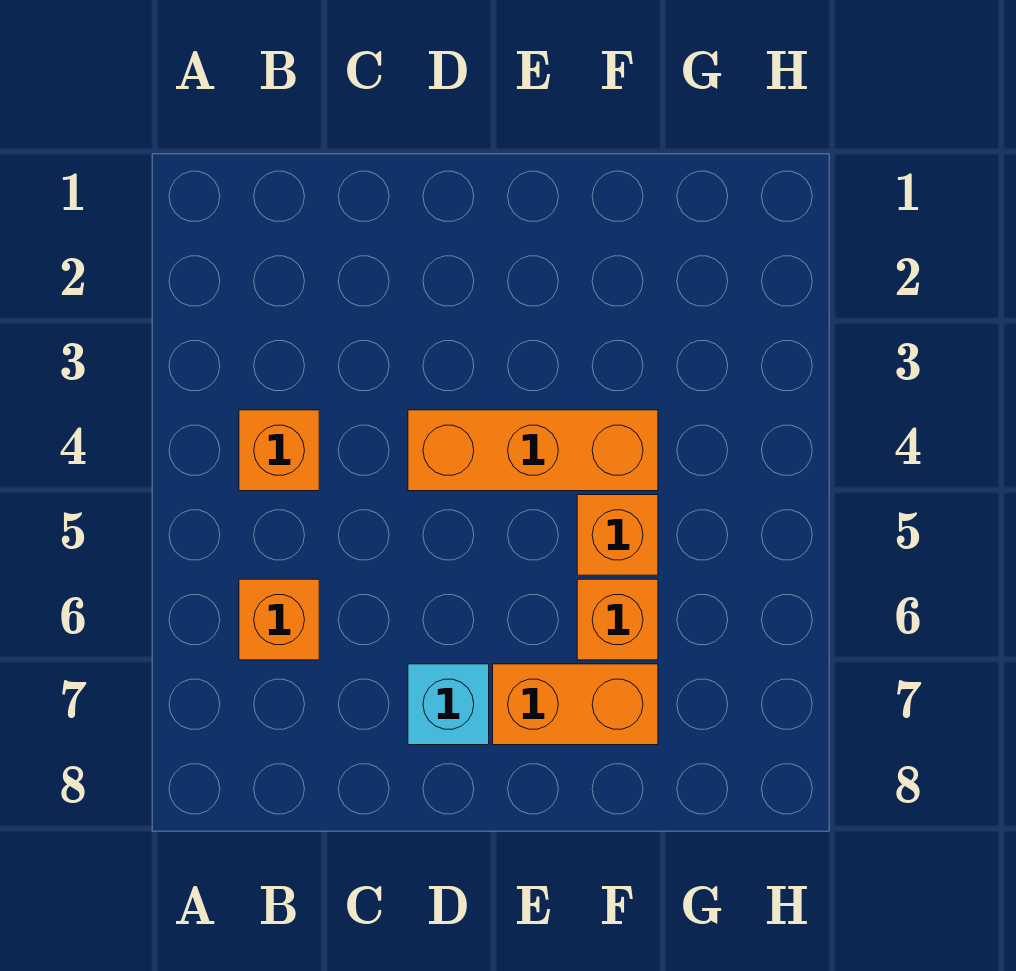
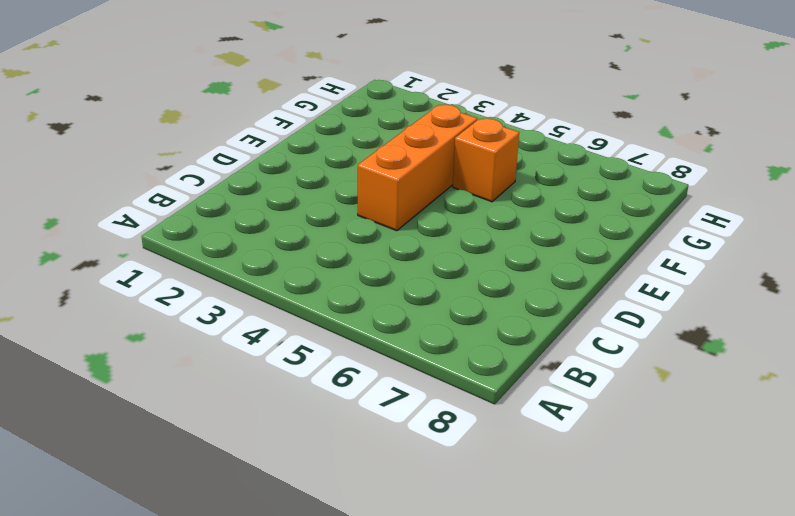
none -> orange brick B4 level 1
none -> orange brick B6 level 1

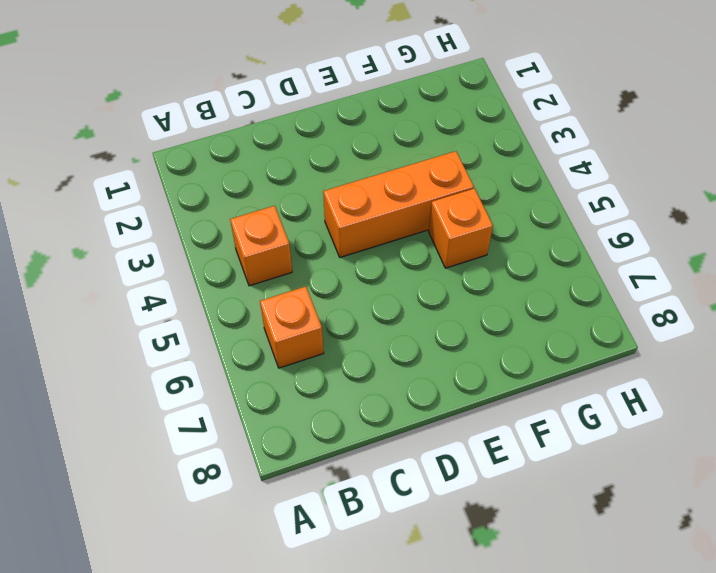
none -> cyan brick D7 level 1
none -> orange brick E7:F7 level 1

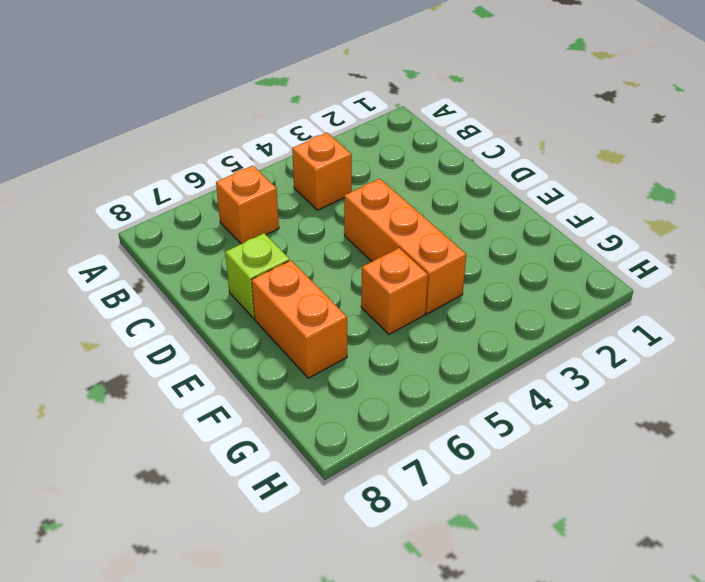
lime brick D7 level 1 -> cyan brick D7 level 1
none -> orange brick F6 level 1

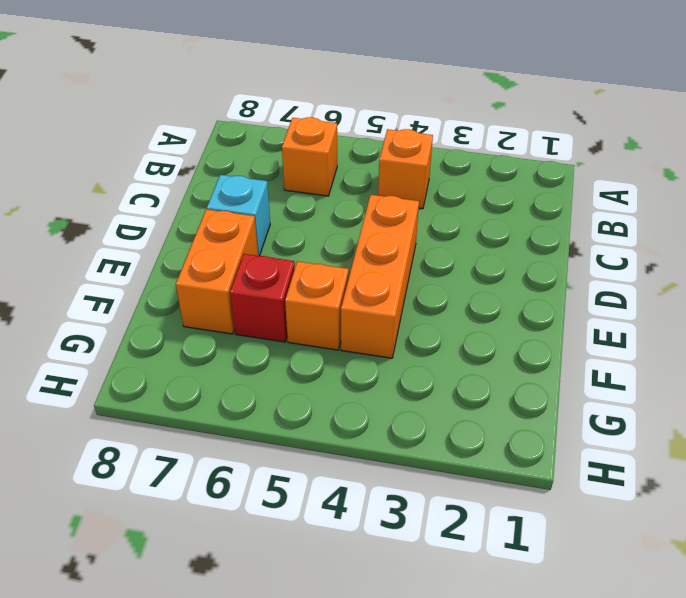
red brick F6 level 1 -> orange brick F6 level 1

